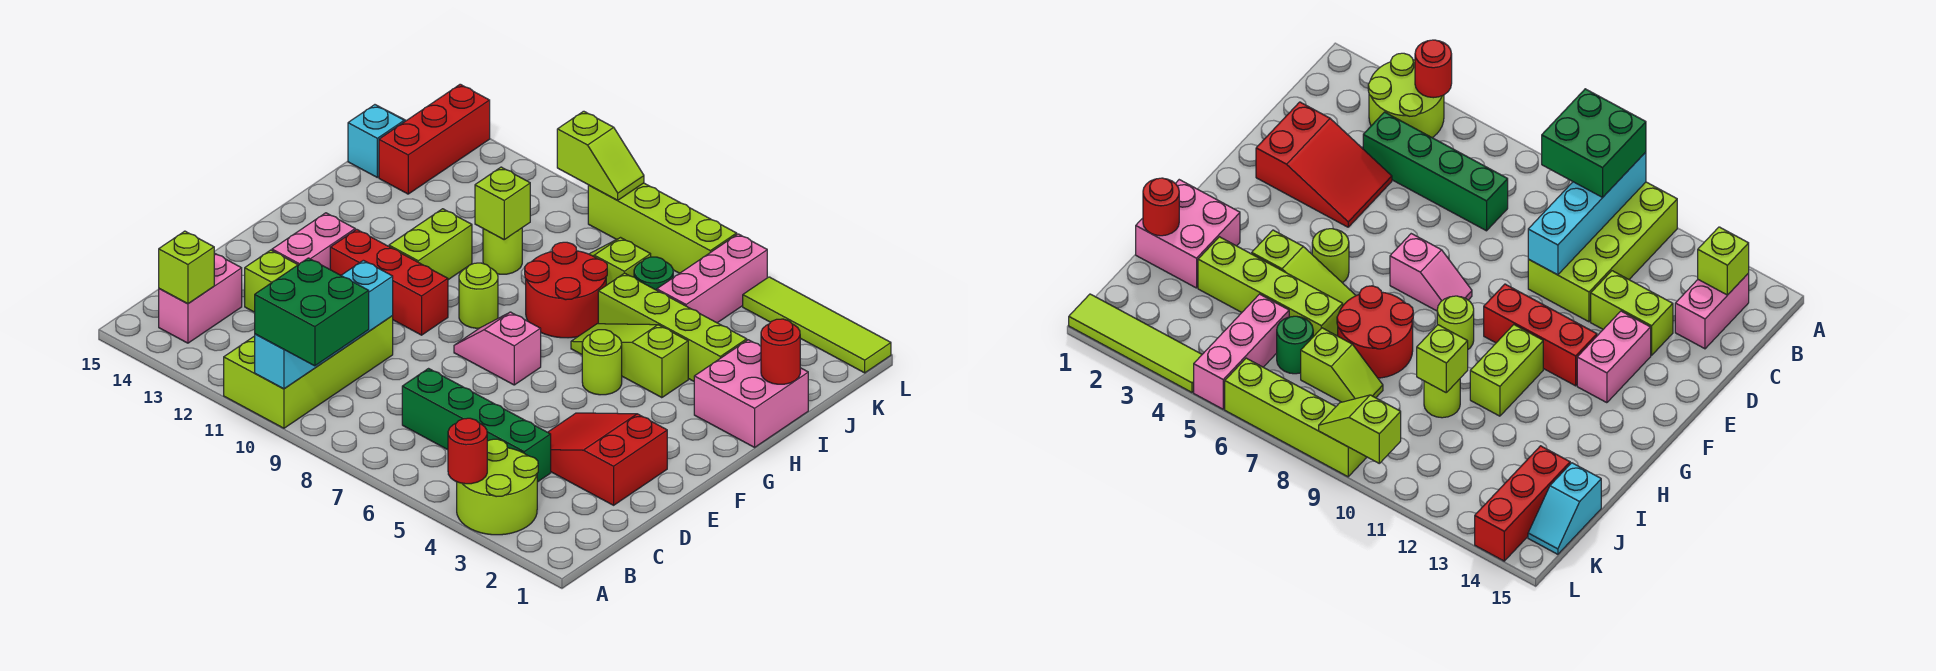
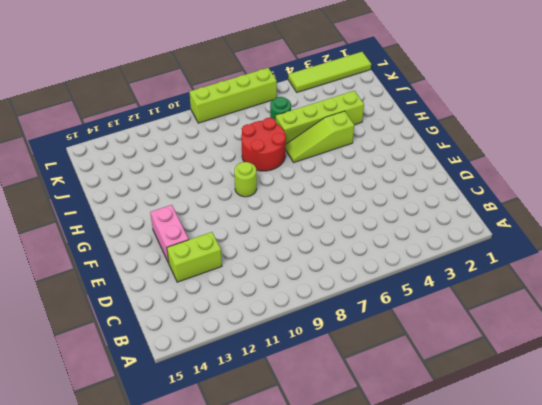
none -> lime round brick A3:B4 level 1
none -> lime brick A10:D11 level 1
none -> pink brick B14:C14 level 1
none -> green brick C4:C7 level 1

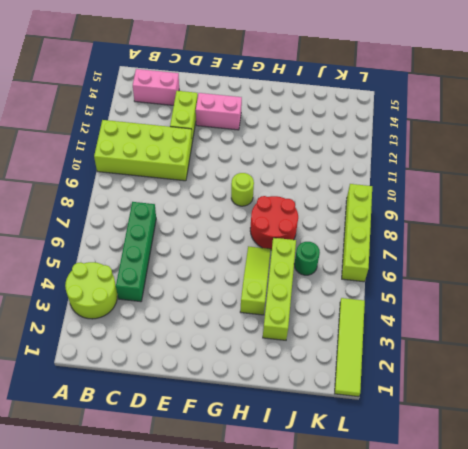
none -> red slope D2:E4 level 1 top 2
none -> pink slope F7:F8 level 1 top 7
none -> red brick F10:F12 level 1
none -> lime round brick G5 level 1

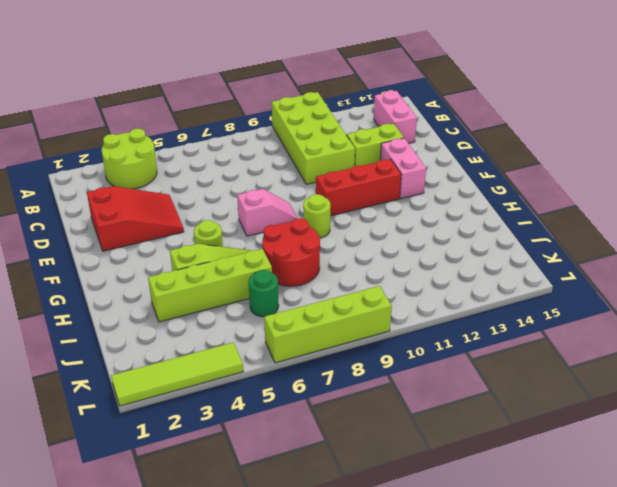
none -> green brick C4:C7 level 1
none -> lime brick G11:H11 level 1
none -> pink brick H1:I2 level 1
none -> lime round brick I10 level 1

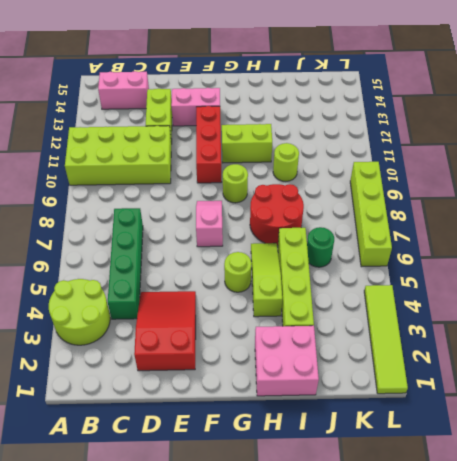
none -> pink brick J5:L5 level 1
none -> lime slope J7:J8 level 1 top 7
none -> red brick J14:L14 level 1
none -> cyan slope J15:K15 level 1 top J

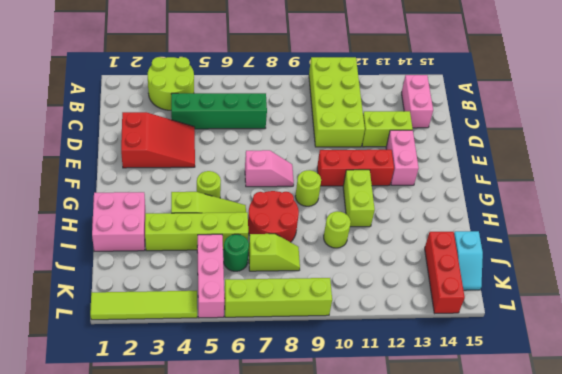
none -> red round brick A4 level 2
none -> cyan brick A10:D10 level 2
none -> lime brick B14 level 2
none -> red round brick I1 level 2

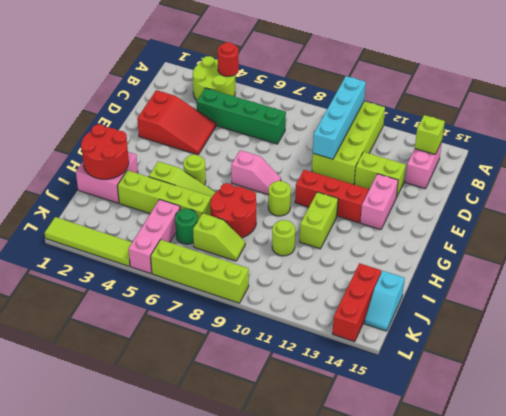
red round brick H1:I2 level 2 -> red round brick I1 level 2
none -> lime brick I10 level 2
none -> lime slope L9:L10 level 2 top 10
none -> green brick A9:B10 level 3

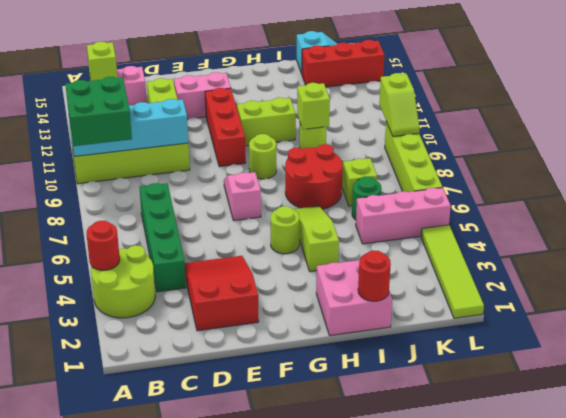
none -> lime brick I3:I6 level 1

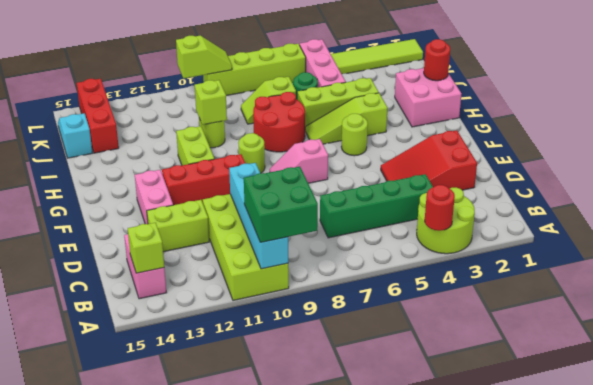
lime brick I4:I6 level 1 -> lime brick I3:I6 level 1

